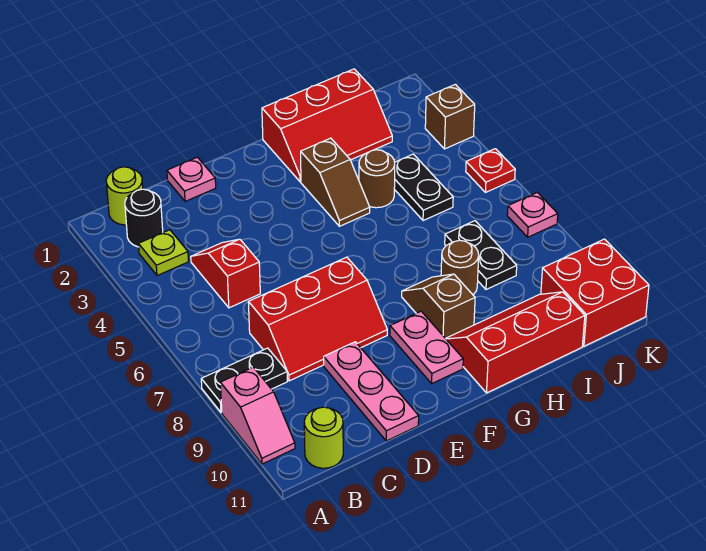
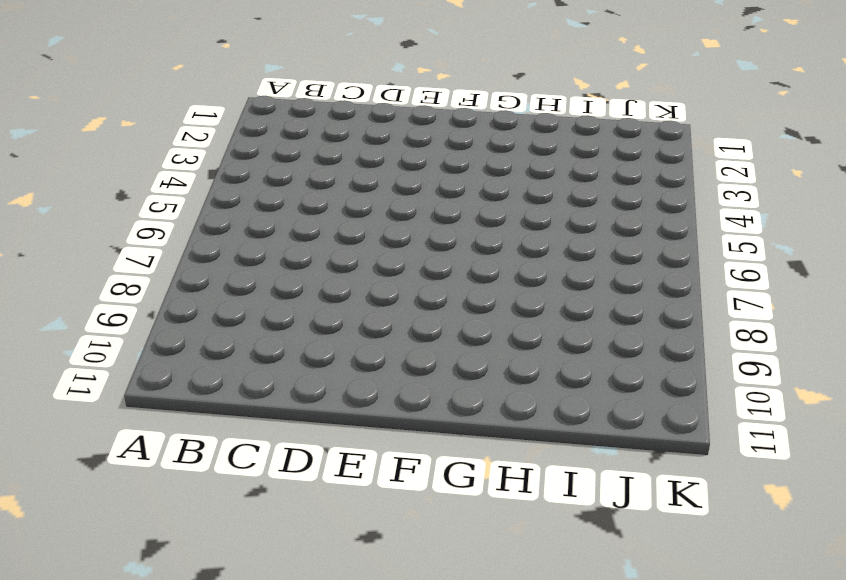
none -> black plate A8:B8 level 1
none -> pink slope A9:A10 level 1 top 9
none -> lime round brick B1 level 1

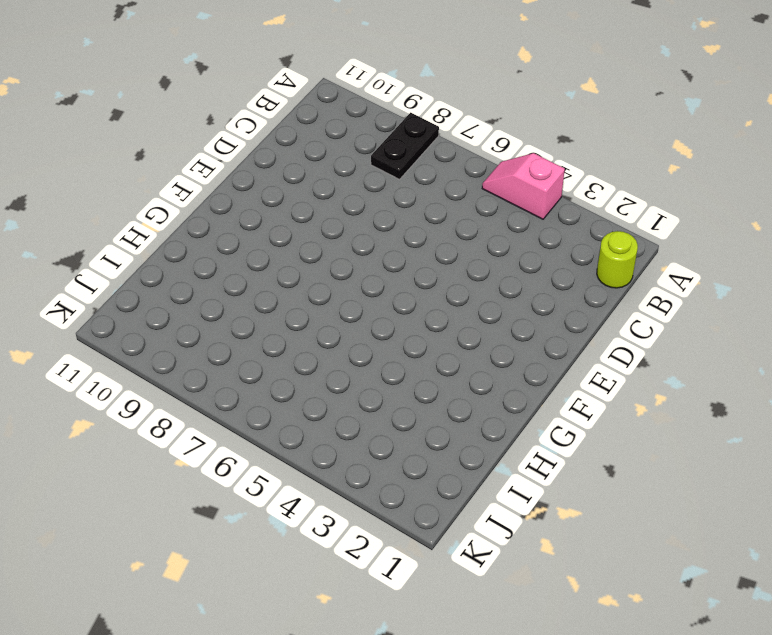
pink slope A4:A5 level 1 top 4 -> pink slope A9:A10 level 1 top 9
none -> black round brick B2 level 1
none -> lime plate B3 level 1
none -> lime round brick B11 level 1

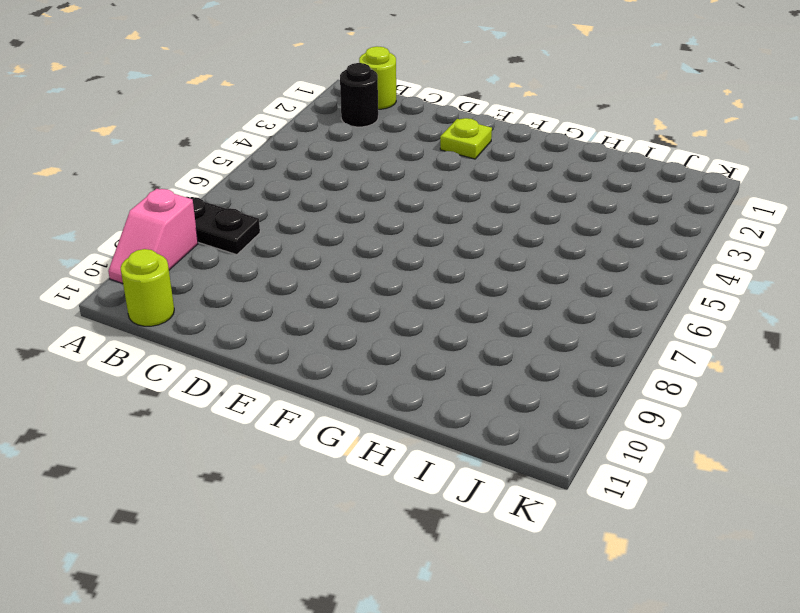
lime plate E2 level 1 -> lime plate B3 level 1
none -> red slope C4:C5 level 1 top 5
none -> red slope C7:E8 level 1 top 7
none -> pink plate D1 level 1

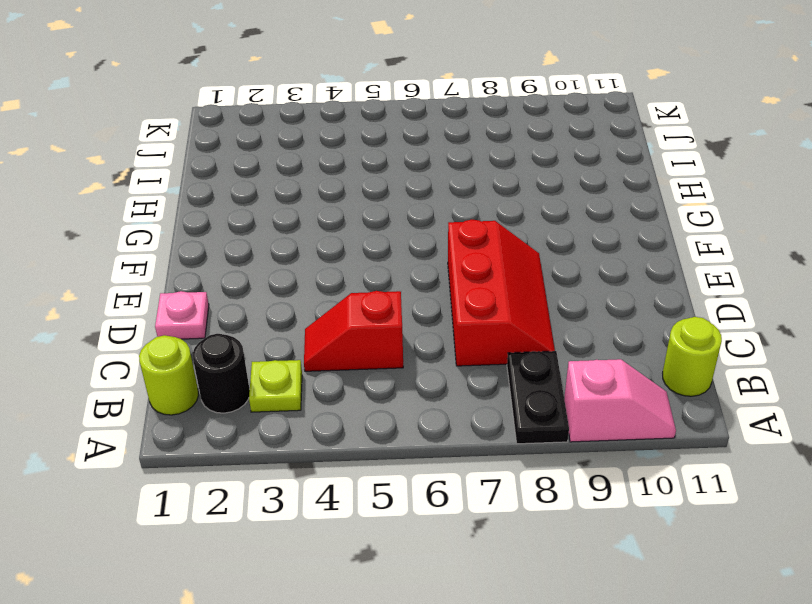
none -> pink plate D9:D11 level 1
none -> pink plate F9:F10 level 1
none -> red slope G1:I2 level 1 top 1

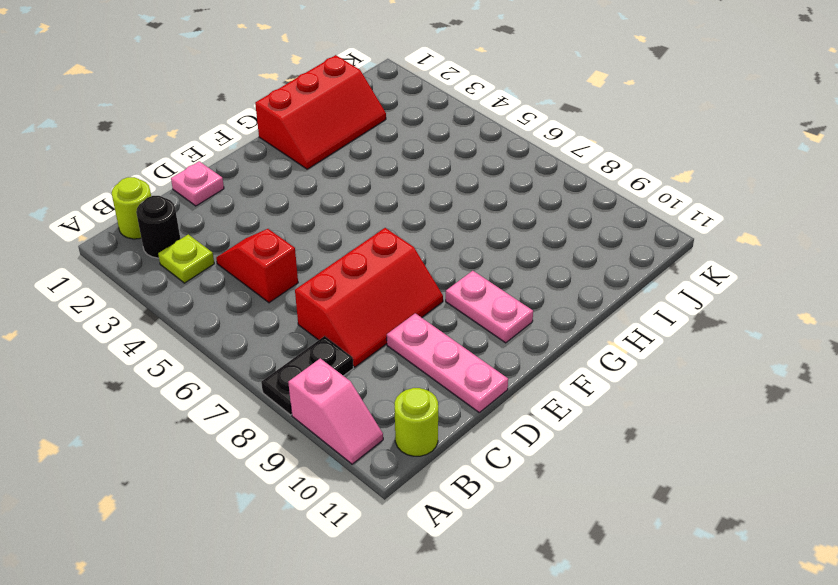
none -> brown slope G3:G4 level 1 top 3
none -> brown slope G8:G9 level 1 top 9
none -> red slope G10:I11 level 1 top 11

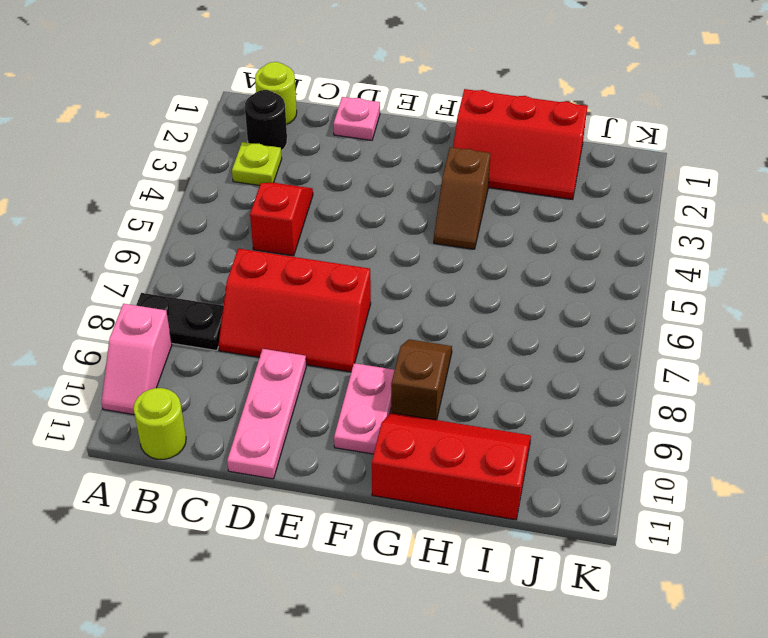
none -> brown round brick H4 level 1
none -> brown round brick H8 level 1
none -> black plate I4:I5 level 1

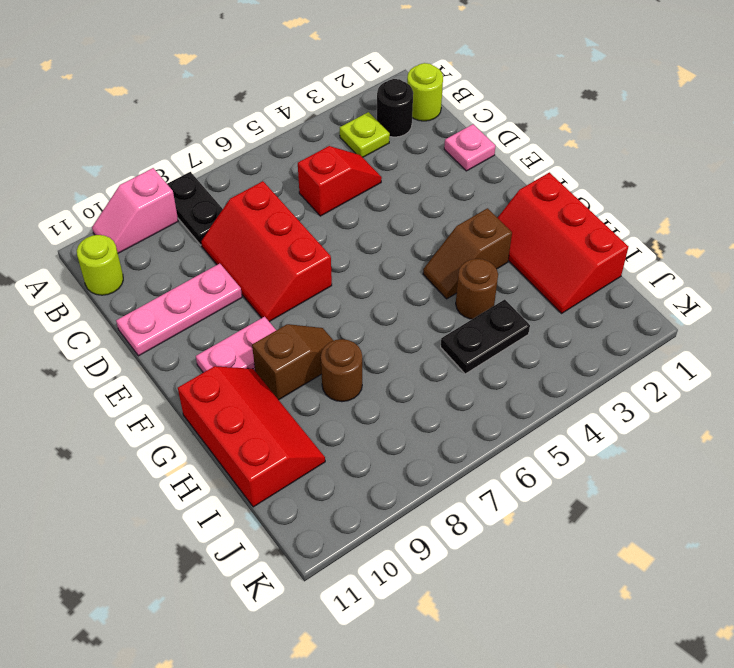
none -> black plate I7:I8 level 1
none -> red brick J10:K11 level 1
none -> brown brick K3 level 1

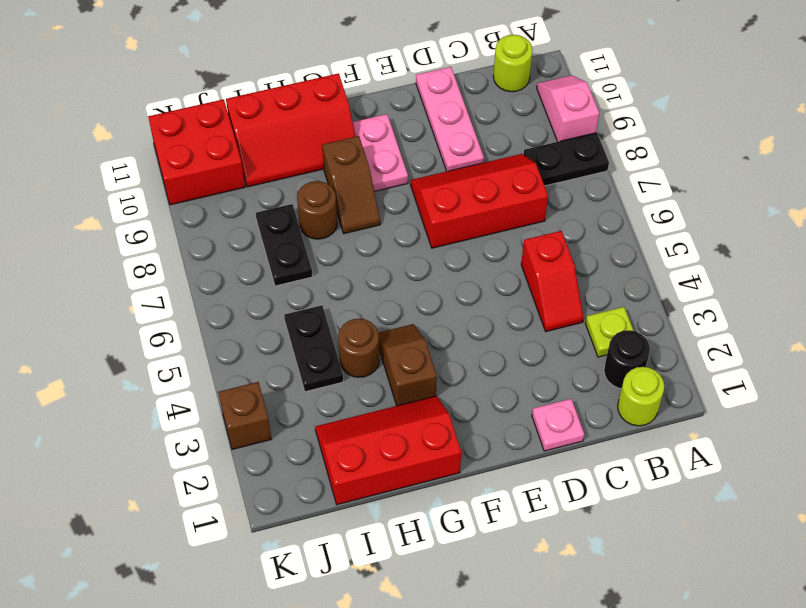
none -> red plate K5 level 1
none -> pink plate K7 level 1

